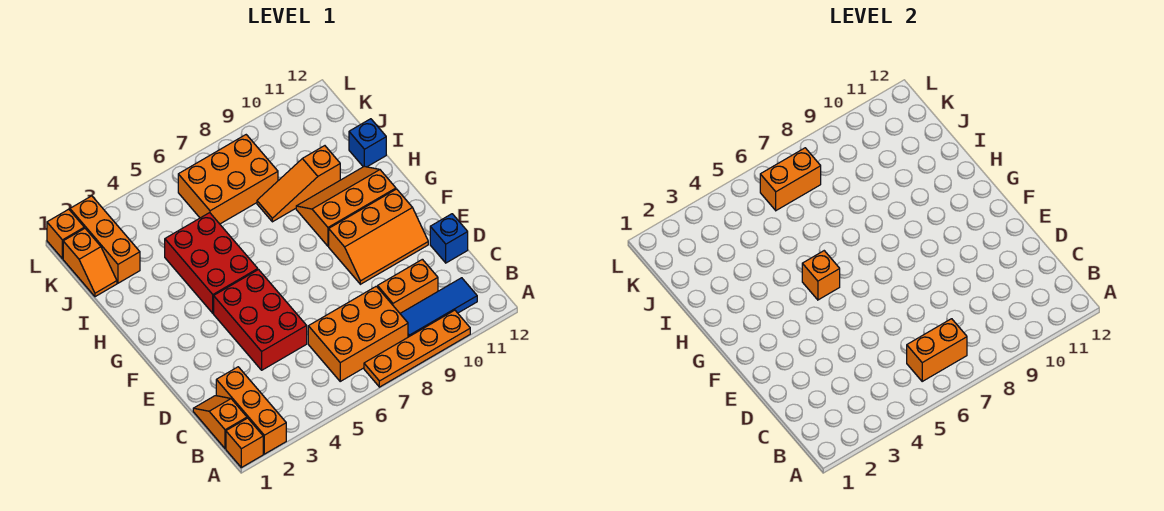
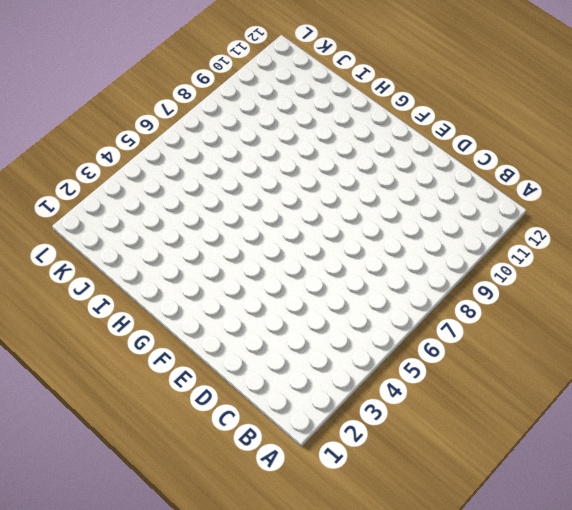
none -> orange brick A1 level 1
none -> orange brick A2:C2 level 1
none -> orange plate A7:A10 level 1

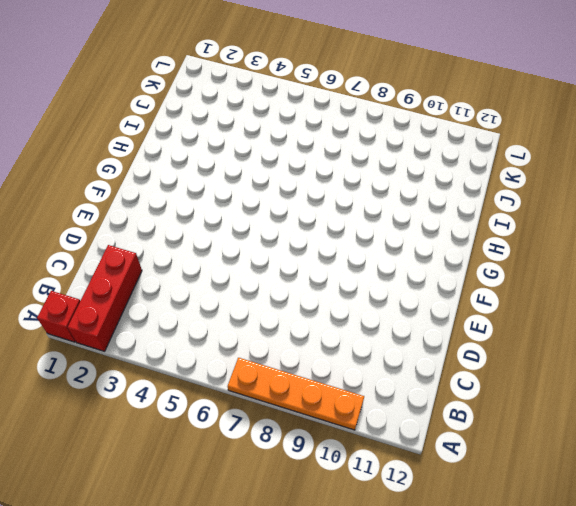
red brick A1 level 1 -> orange brick A1 level 1
red brick A2:C2 level 1 -> orange brick A2:C2 level 1
none -> orange slope B1:C1 level 1 top B
none -> orange brick B6:C8 level 1
none -> blue tile B9:B11 level 1

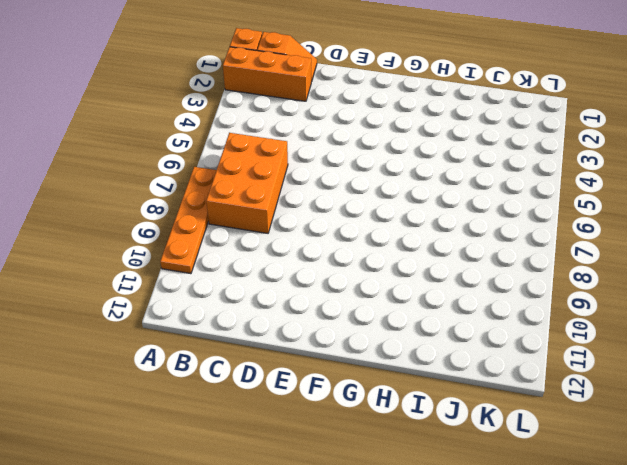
none -> blue tile B9:B11 level 1
none -> orange brick C9:C10 level 1
none -> red brick D4:F5 level 1

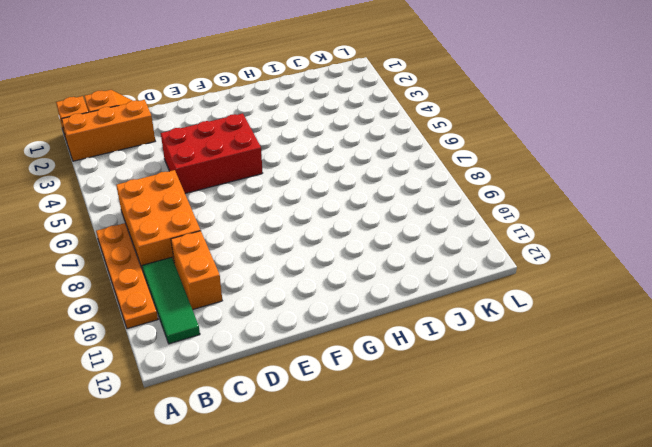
green tile B9:B11 level 1 -> blue tile B9:B11 level 1
none -> blue brick D12 level 1
none -> orange slope E9:F11 level 1 top F
none -> red brick G4:I5 level 1

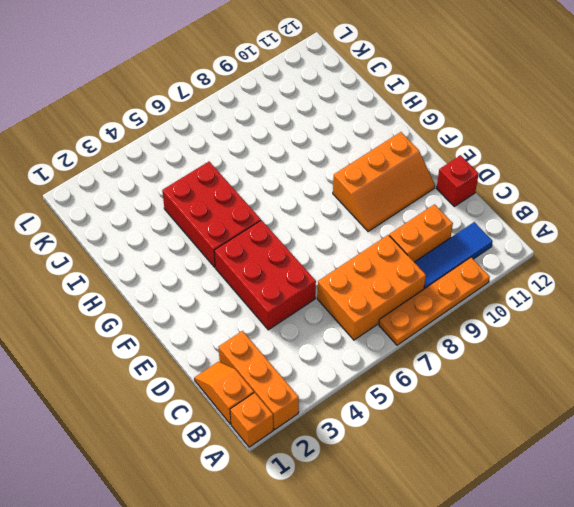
red brick D12 level 1 -> blue brick D12 level 1
none -> orange slope G9:H11 level 1 top G
none -> orange slope I8:I10 level 1 top 10
none -> blue brick I12 level 1

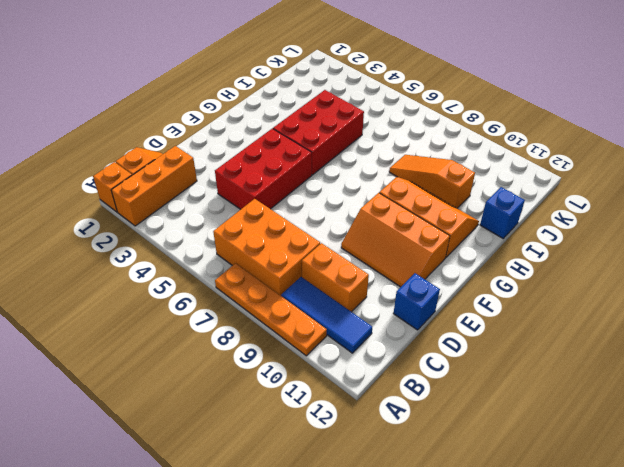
none -> orange slope J1:K1 level 1 top K
none -> orange brick J2:L2 level 1
none -> orange brick J6:K8 level 1

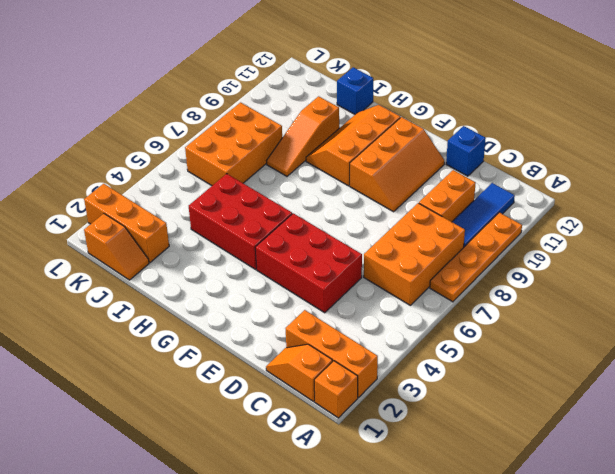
none -> orange brick L1 level 1
none -> orange brick B6:B7 level 2
none -> orange brick G5 level 2

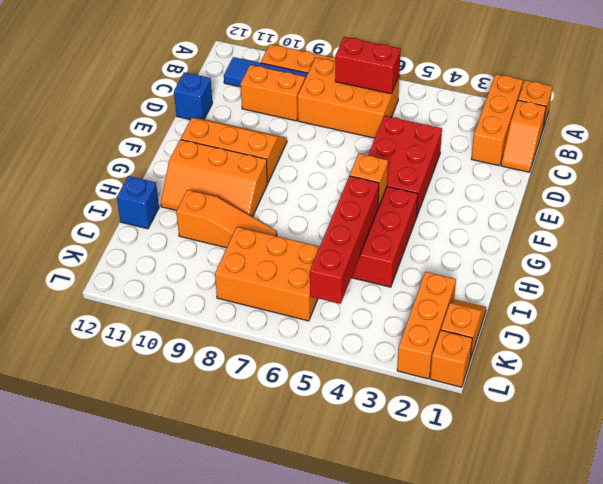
red brick B6:B7 level 2 -> orange brick B6:B7 level 2
red brick H5:K5 level 2 -> none
none -> orange brick K6:K7 level 2

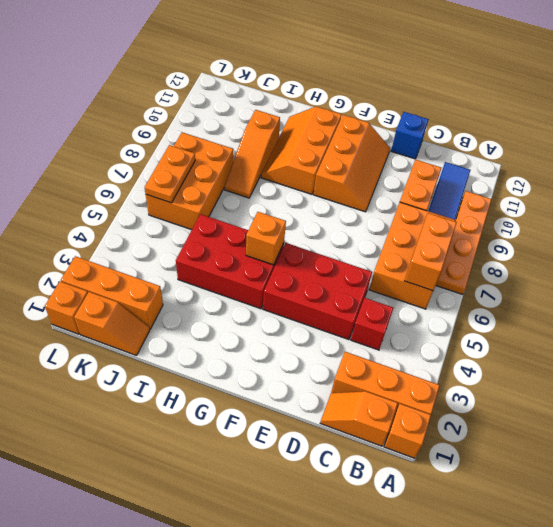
red brick C4 level 1 -> none
orange plate K6:K7 level 2 -> orange brick K6:K7 level 2
none -> blue brick I12 level 1

